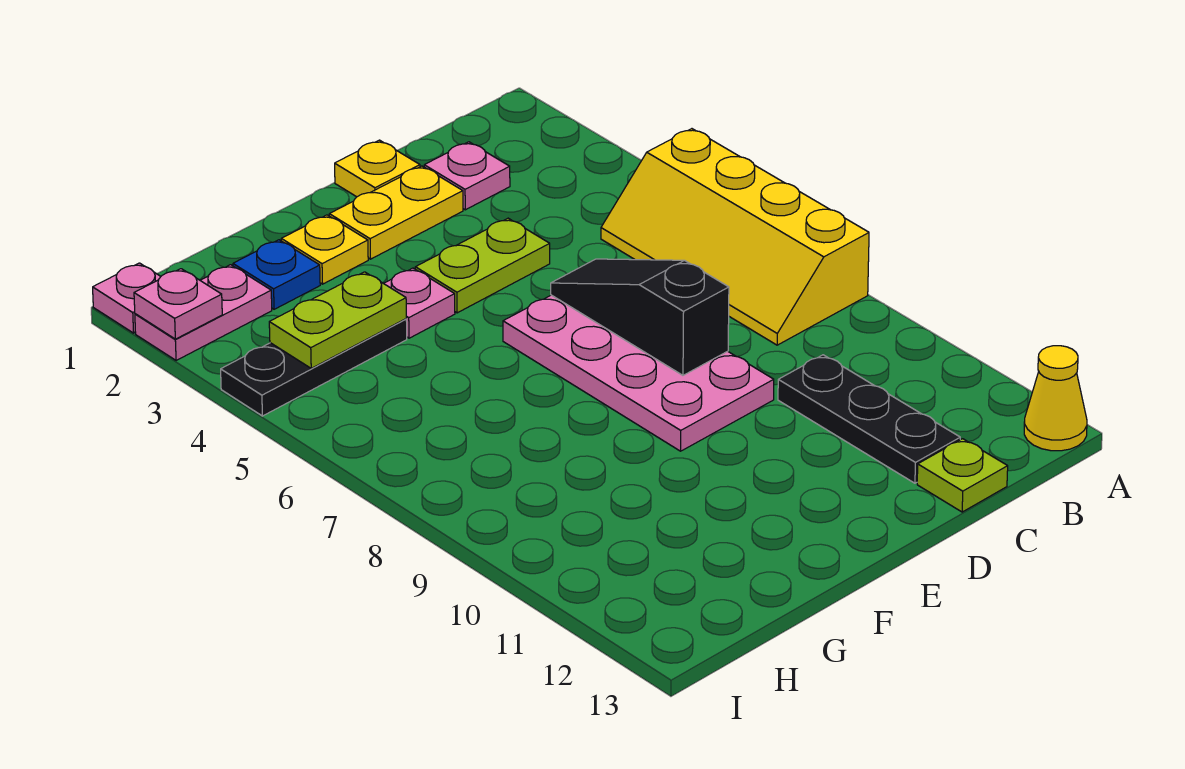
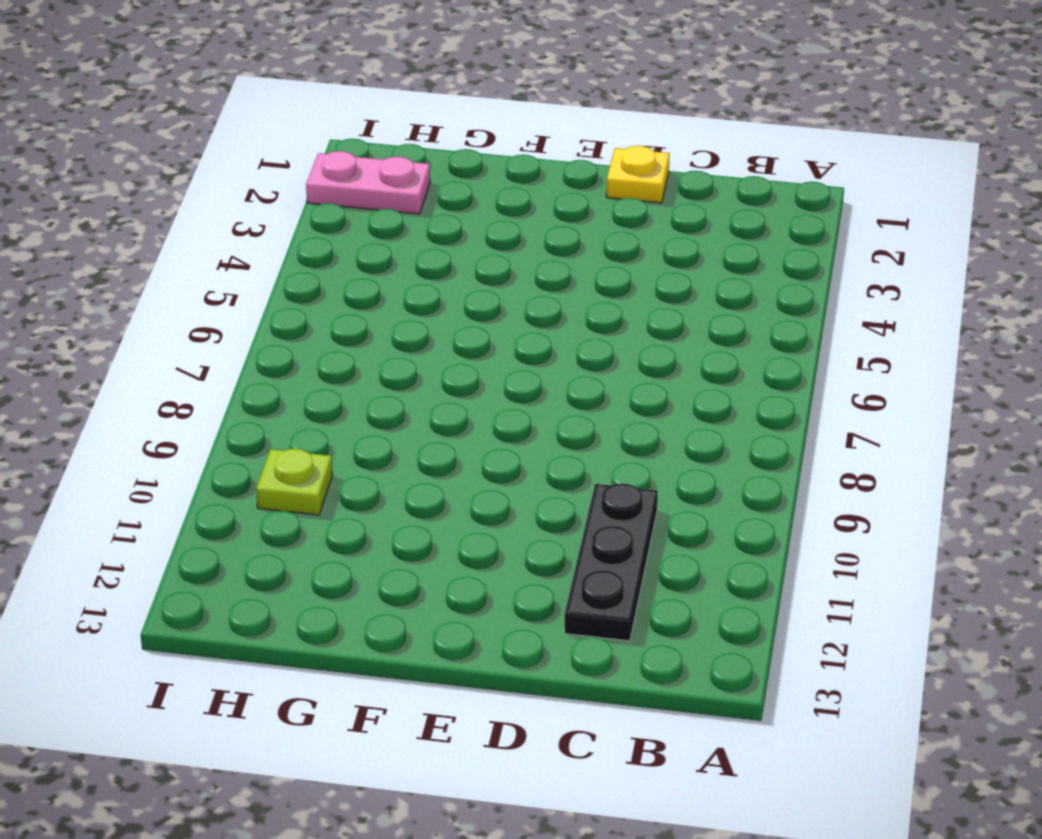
lime plate H10 level 1 -> lime plate C13 level 1
none -> yellow slope A5:B8 level 1 top A
none -> yellow cone A13 level 1
none -> pink plate C2 level 1

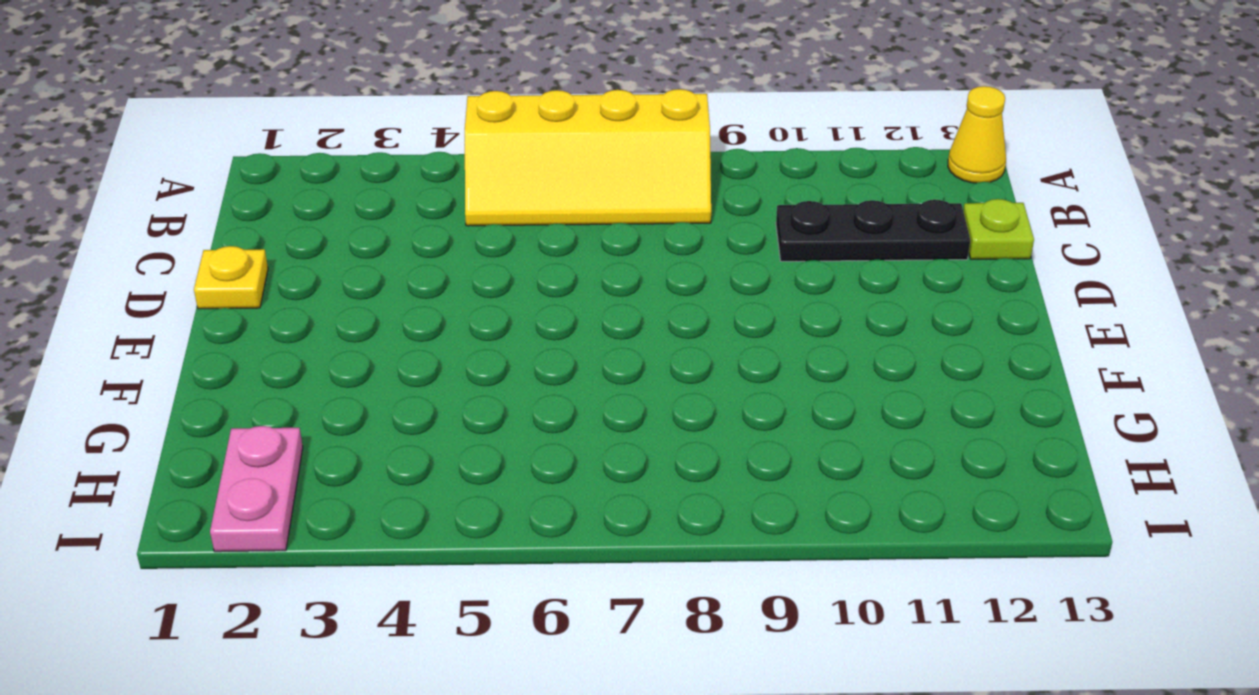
none -> pink plate C2 level 1
none -> yellow plate D2:E2 level 1
none -> lime plate D4:E4 level 1

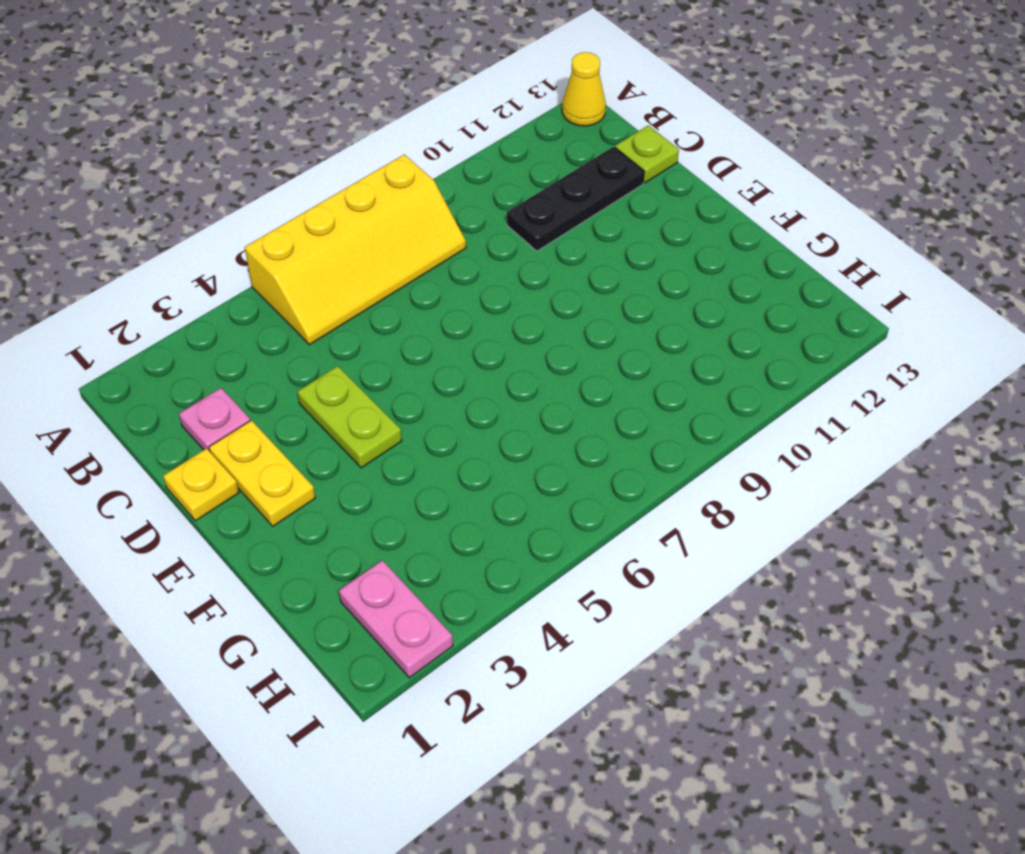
none -> pink plate D6:E9 level 1
none -> yellow plate F2 level 1
none -> pink plate F4 level 1

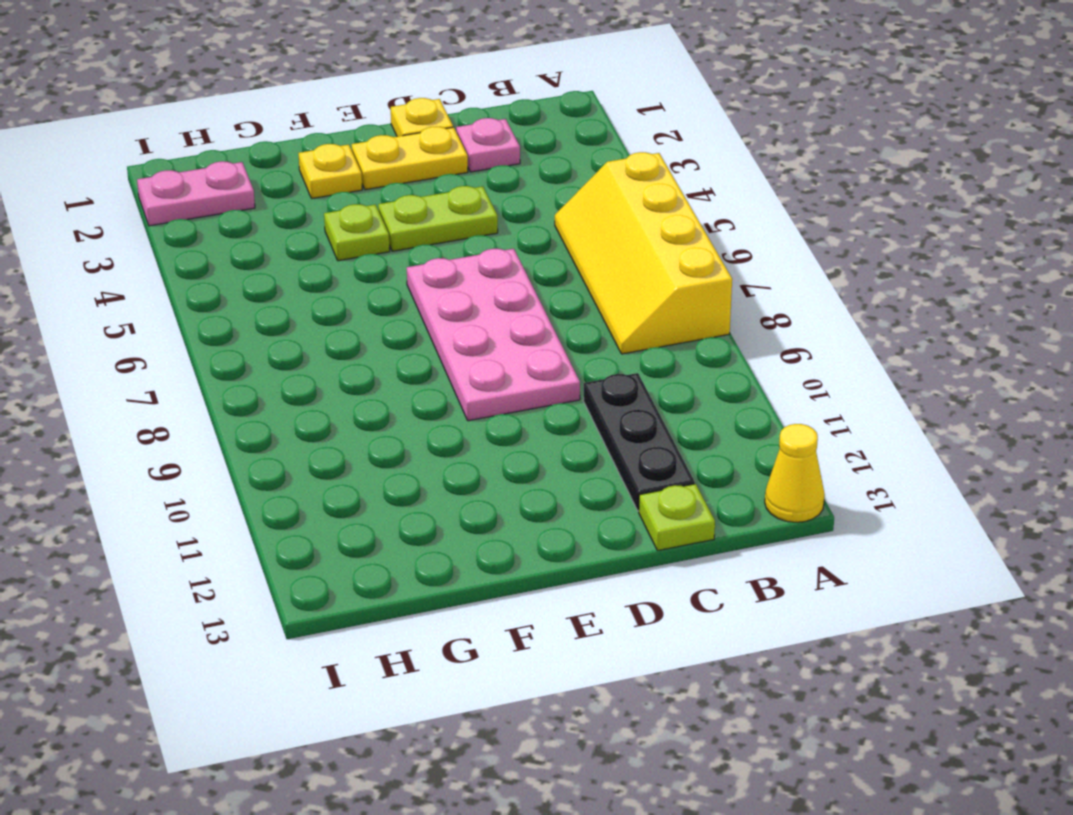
lime plate F4 level 1 -> pink plate F4 level 1
none -> blue plate G2 level 1
none -> black plate G4:I4 level 1
none -> pink plate I1 level 1

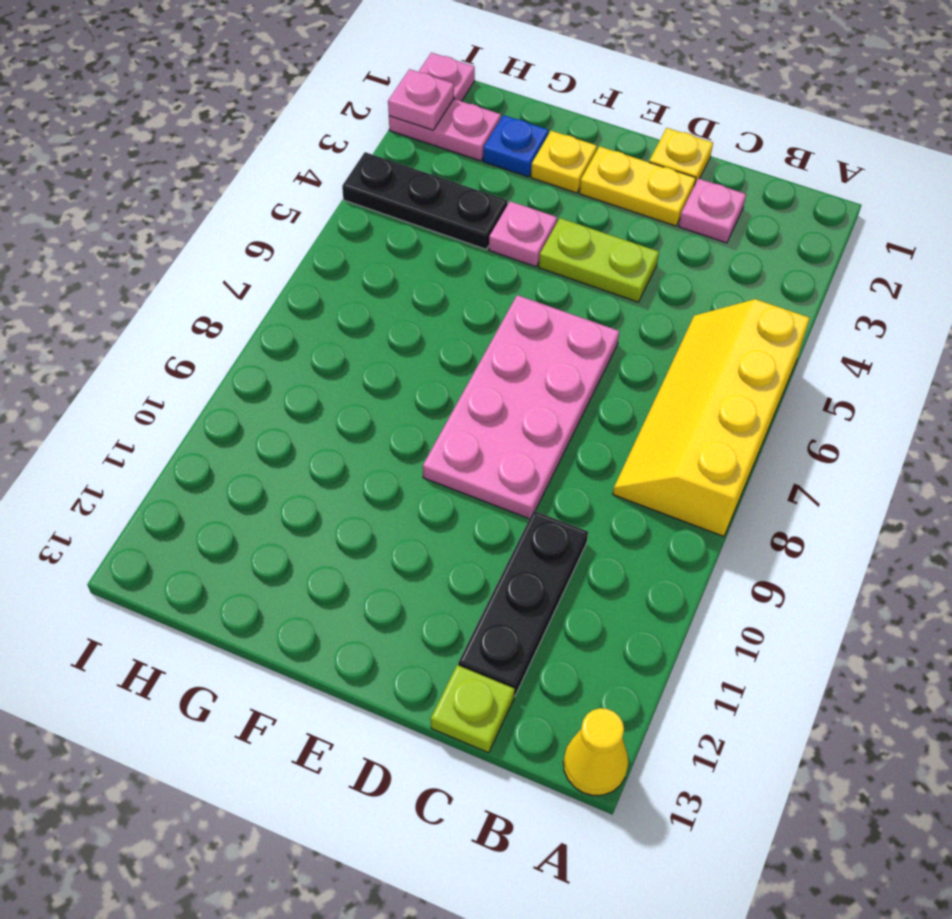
none -> black slope D6:D8 level 2 top 8
none -> lime plate G4:H4 level 2

